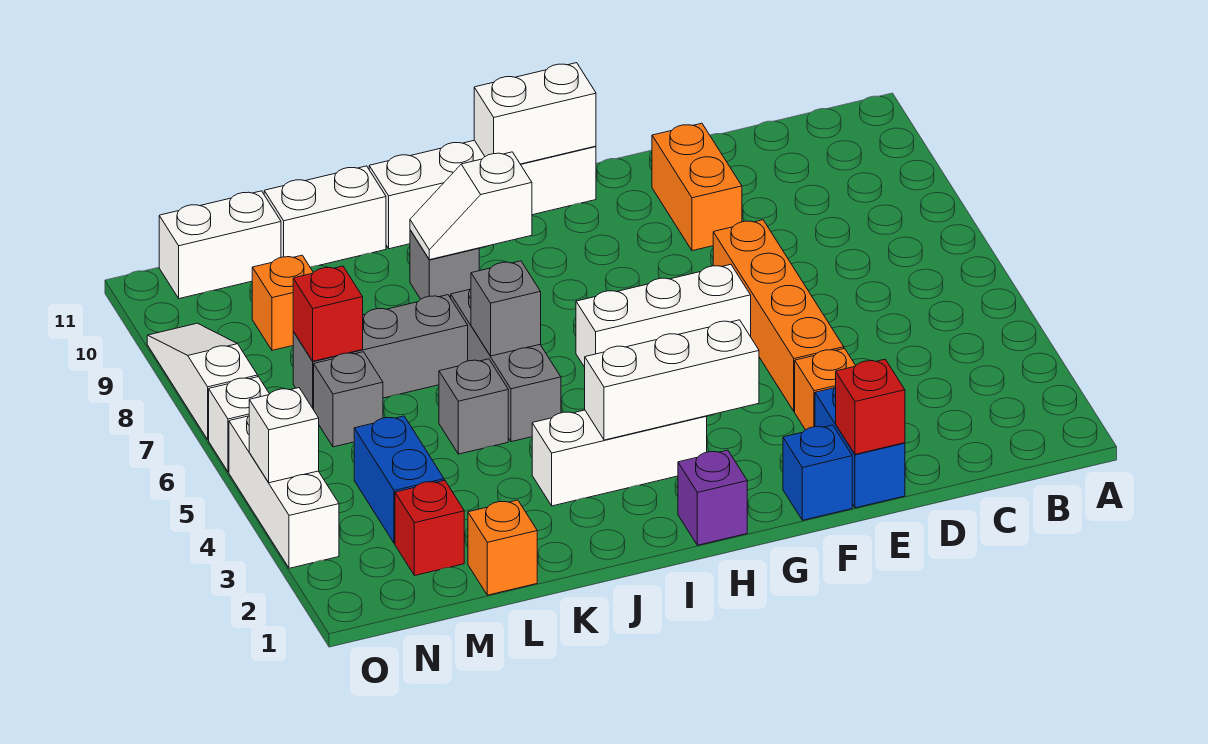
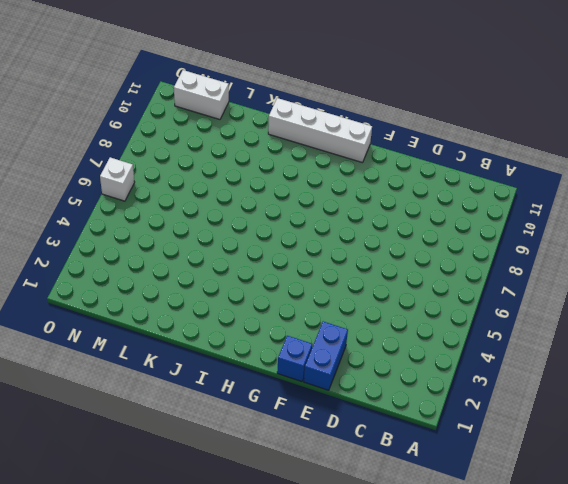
none -> orange brick E3 level 1
none -> orange brick E4:E7 level 1
none -> orange brick E9:E10 level 1
none -> white brick F6:H6 level 1

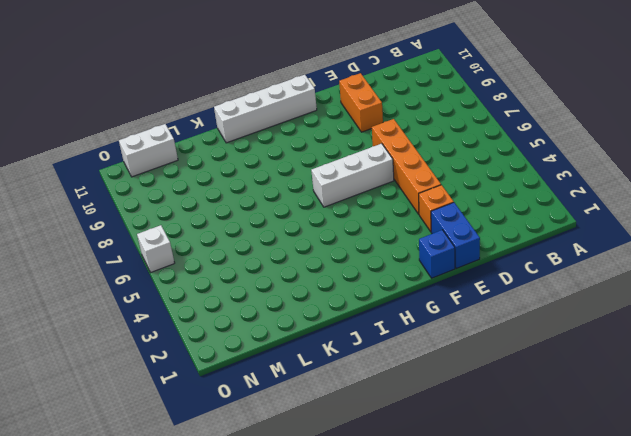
none -> purple brick H1 level 1
none -> white brick H3:J3 level 1
none -> grey brick J5:J7 level 1
none -> grey brick J9 level 1

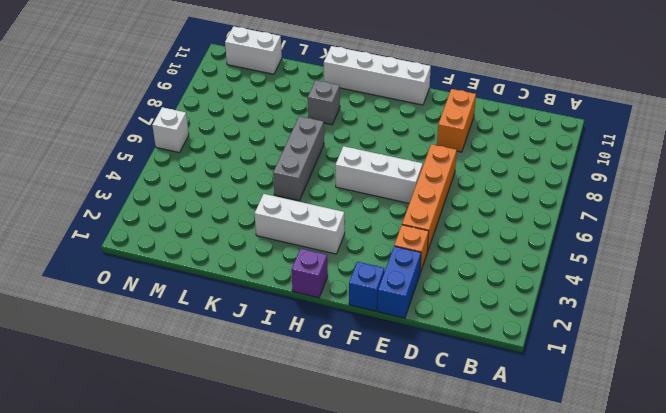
none -> grey brick K5 level 1
none -> grey brick K7:M7 level 1
none -> white brick K11:L11 level 1
none -> orange brick L1 level 1

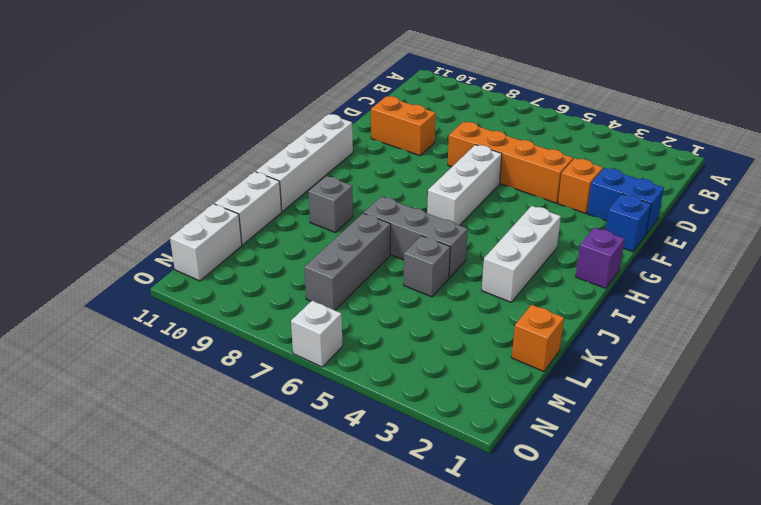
none -> red brick M2 level 1
none -> blue brick M3:M4 level 1
none -> grey brick M6 level 1
none -> orange brick M9 level 1

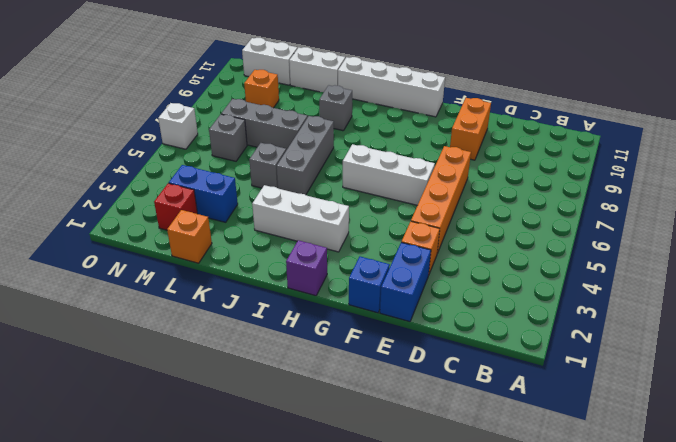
blue brick L3:M3 level 1 -> blue brick M3:M4 level 1
none -> white brick O3:O5 level 1
none -> white slope O7:O9 level 1 top 7
none -> red brick E1 level 2
none -> white brick G3:I3 level 2

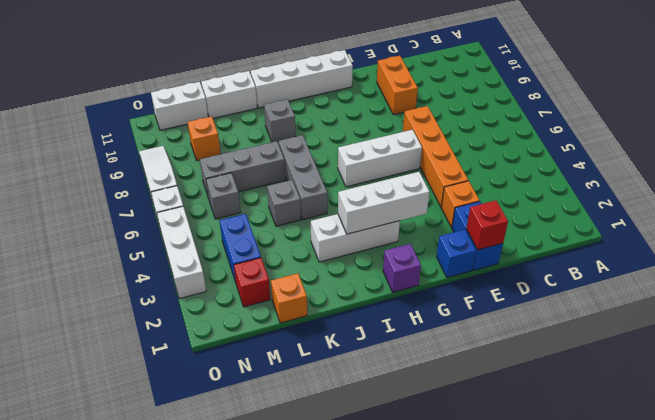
none -> white brick G11:H11 level 2
none -> white slope I9:J9 level 2 top I
none -> grey brick J6 level 2
none -> red brick M7 level 2

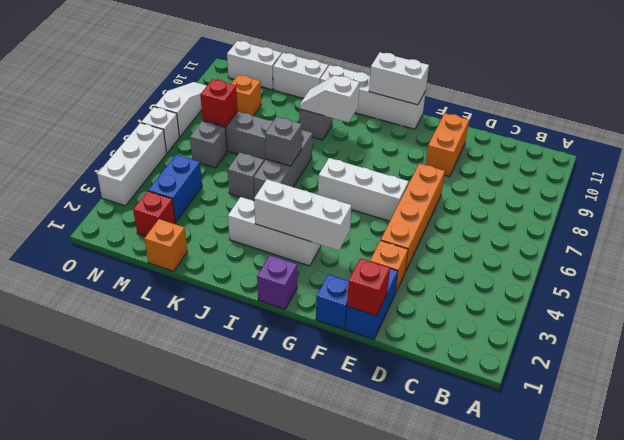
none -> white brick O4 level 2

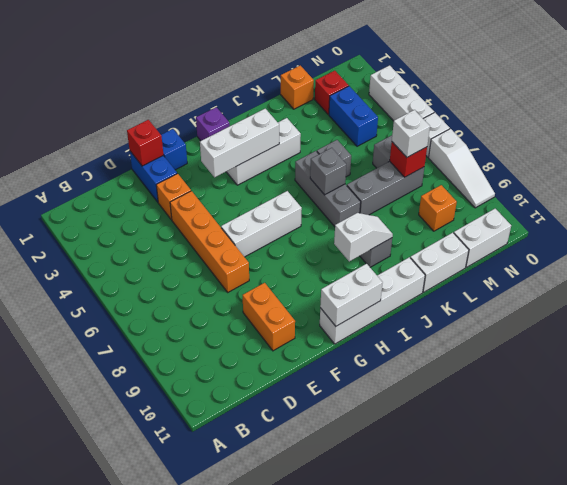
white brick M7 level 3 -> white brick O4 level 2

